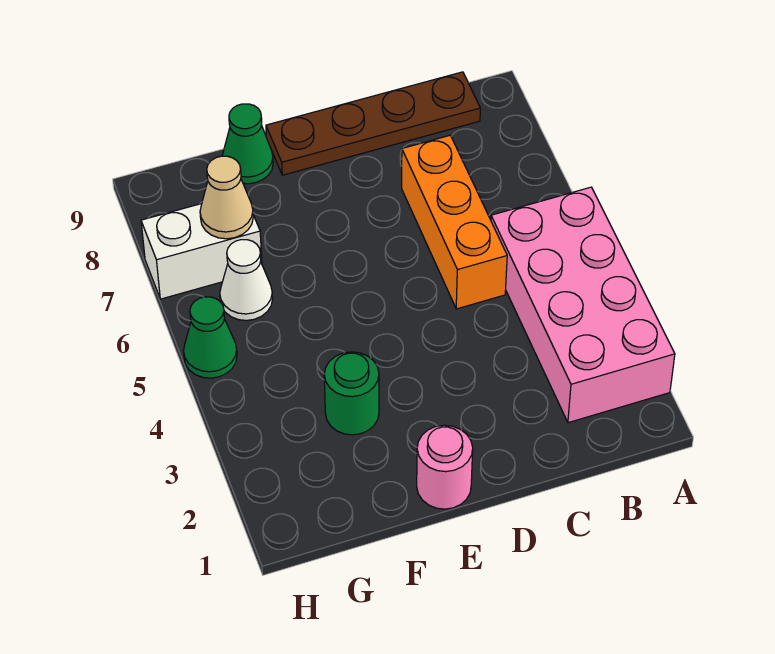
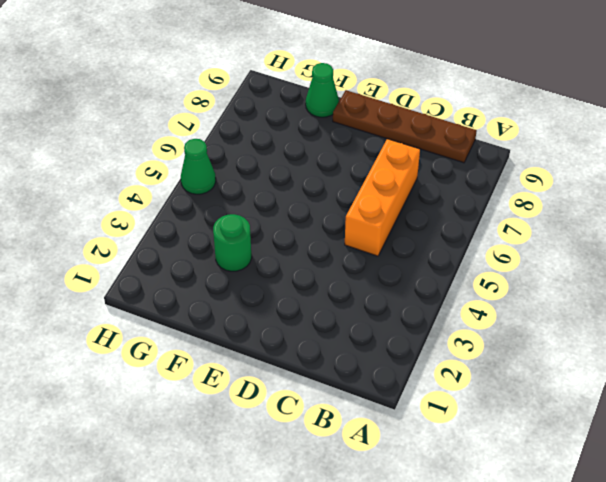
none -> pink brick A2:B5 level 1
none -> pink round brick E1 level 1

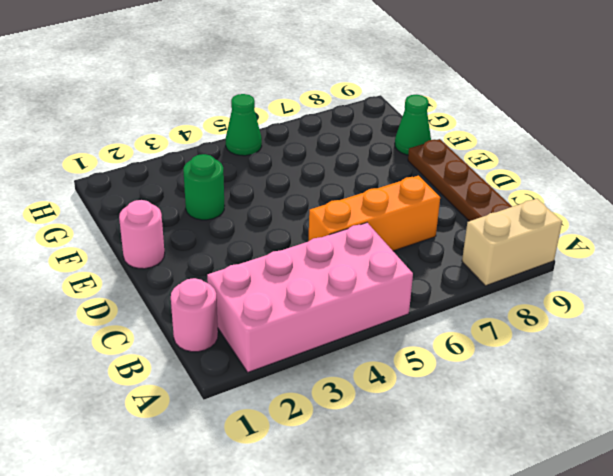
tan brick A8:A9 level 1 -> none
pink round brick B1 level 1 -> none
none -> white cone G6 level 1
none -> white brick G7:H7 level 1

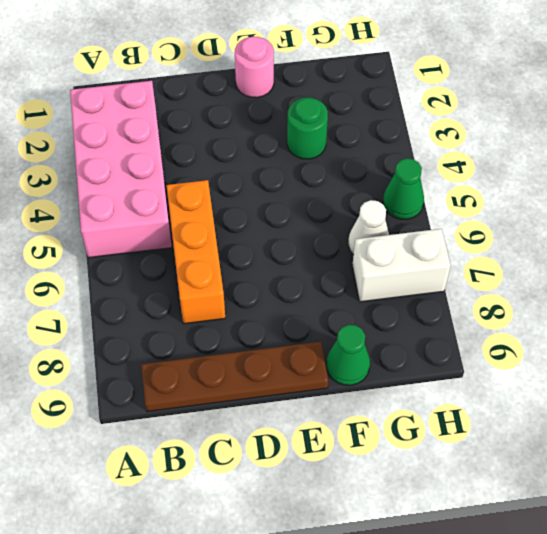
none -> tan cone G7 level 2

